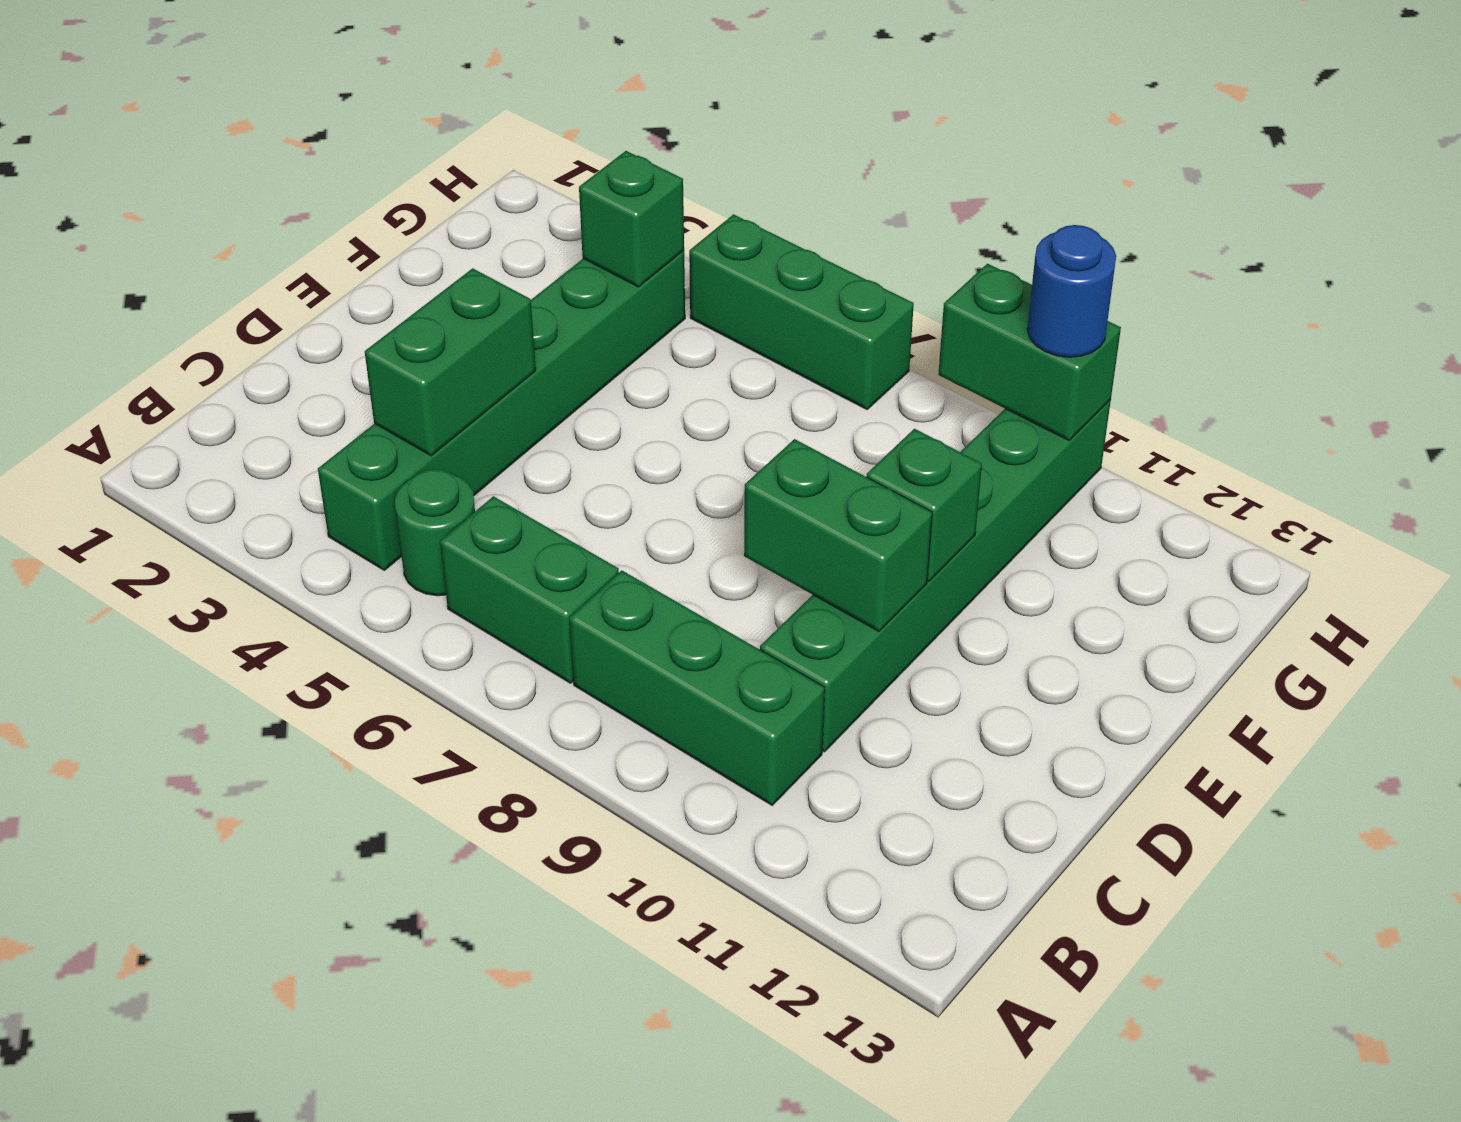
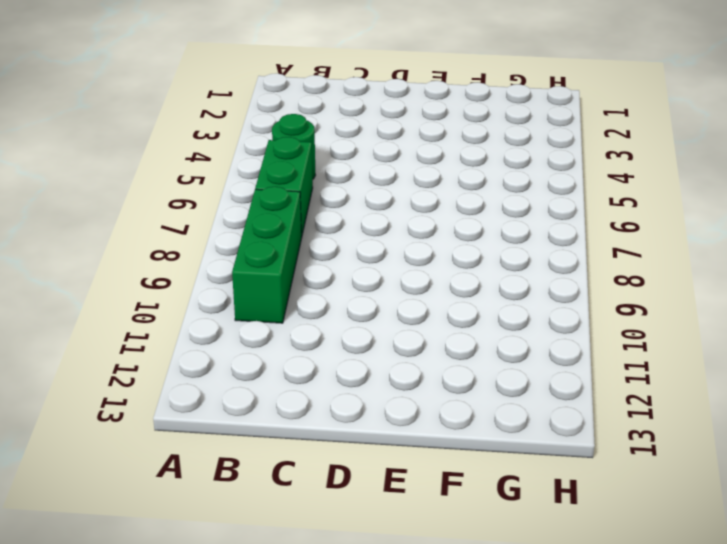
none -> green brick B4:G4 level 1
none -> green brick C10:H10 level 1
none -> green brick H5:H7 level 1

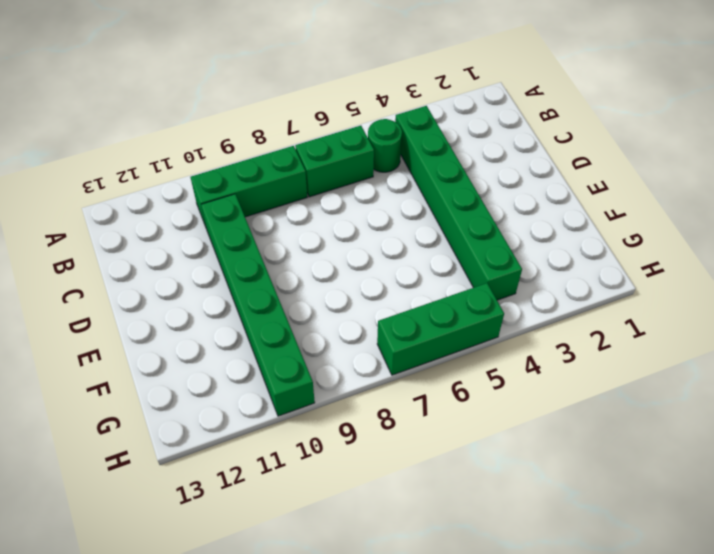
none -> green brick C4:D4 level 2
none -> green brick D9:D10 level 2
none -> green brick E10 level 2

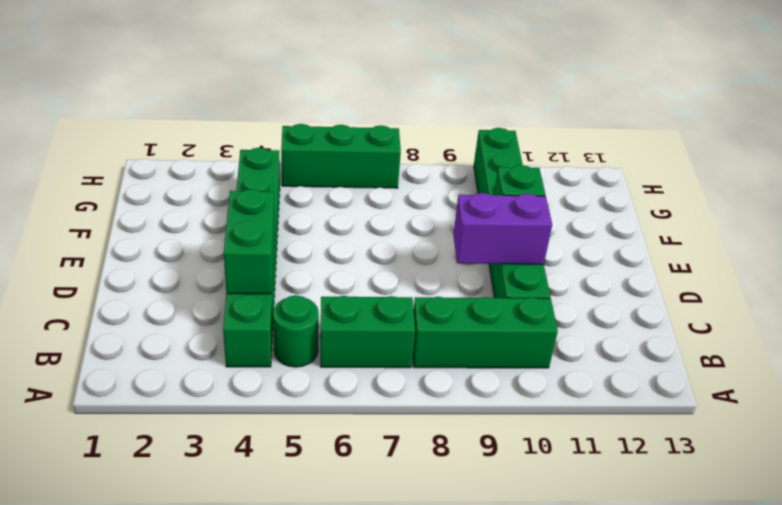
purple brick D9:D10 level 2 -> green brick D9:D10 level 2
none -> green brick G4 level 2
none -> green brick H9:H10 level 2
none -> blue round brick H10 level 3

